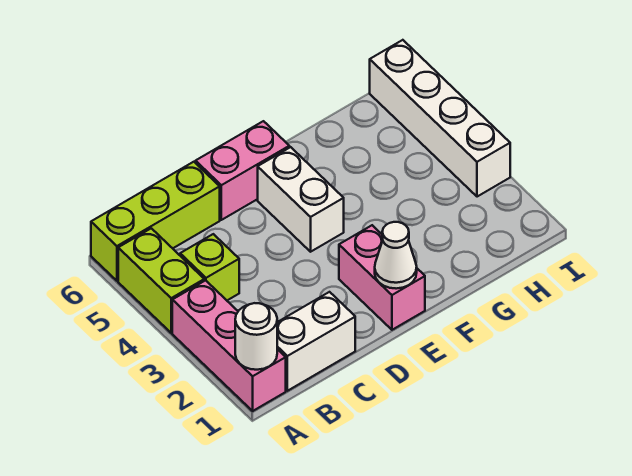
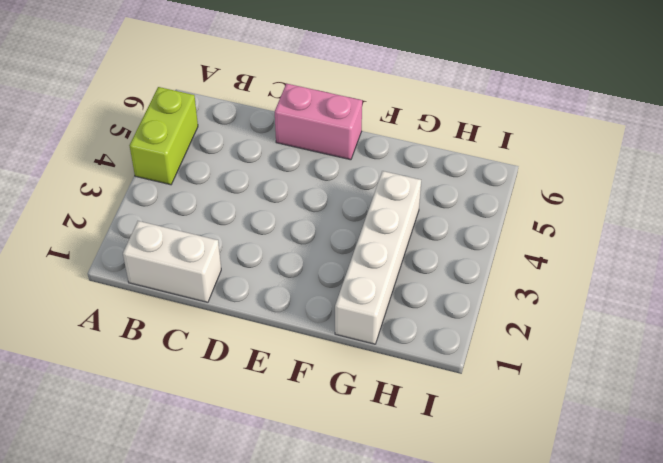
white brick G1:G4 level 1 -> white brick I3:I6 level 1
none -> pink brick A1:A3 level 1
none -> lime brick A6:C6 level 1

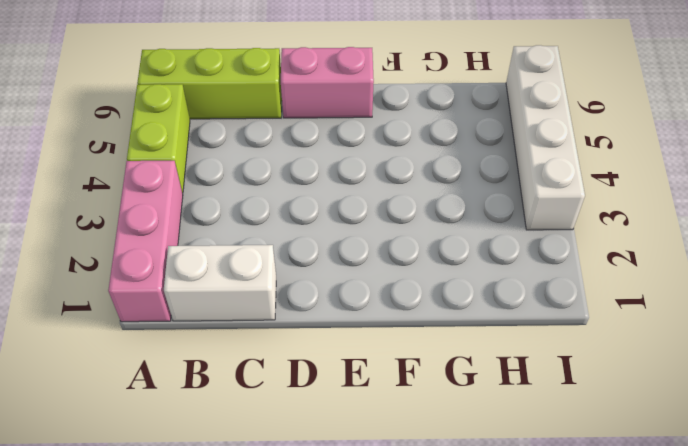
none -> lime brick B4 level 1
none -> pink brick E1:E2 level 1

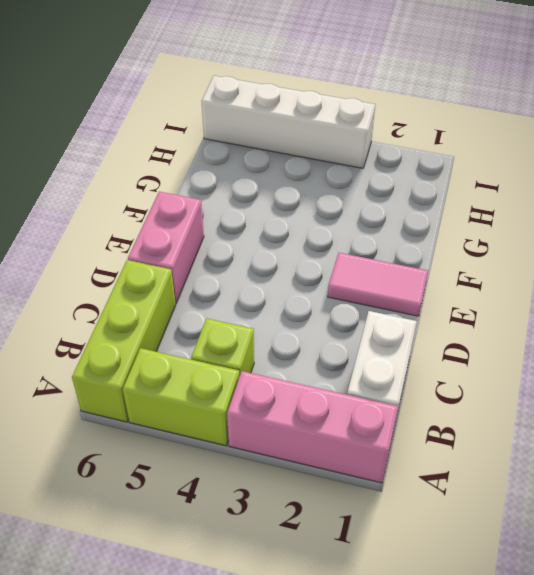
pink tile E1:E2 level 1 -> pink brick E1:E2 level 1
none -> white brick E4:E5 level 1
none -> white round brick A1 level 2

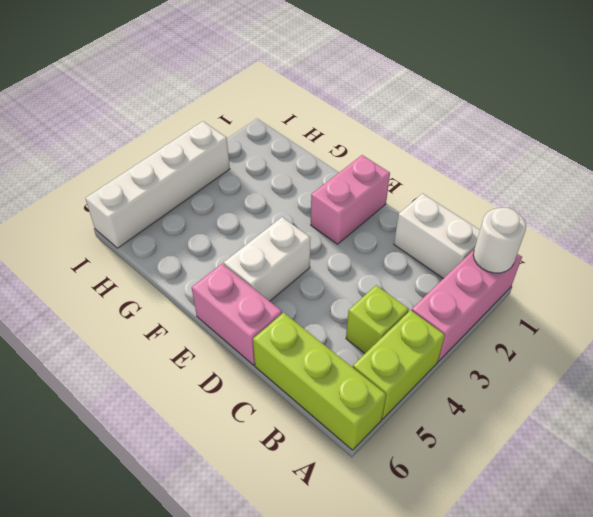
none -> white cone E1 level 2

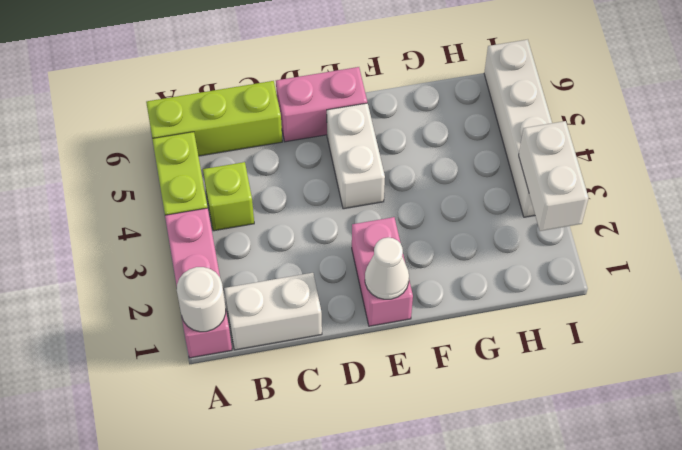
white brick I2:I3 level 2 -> none

